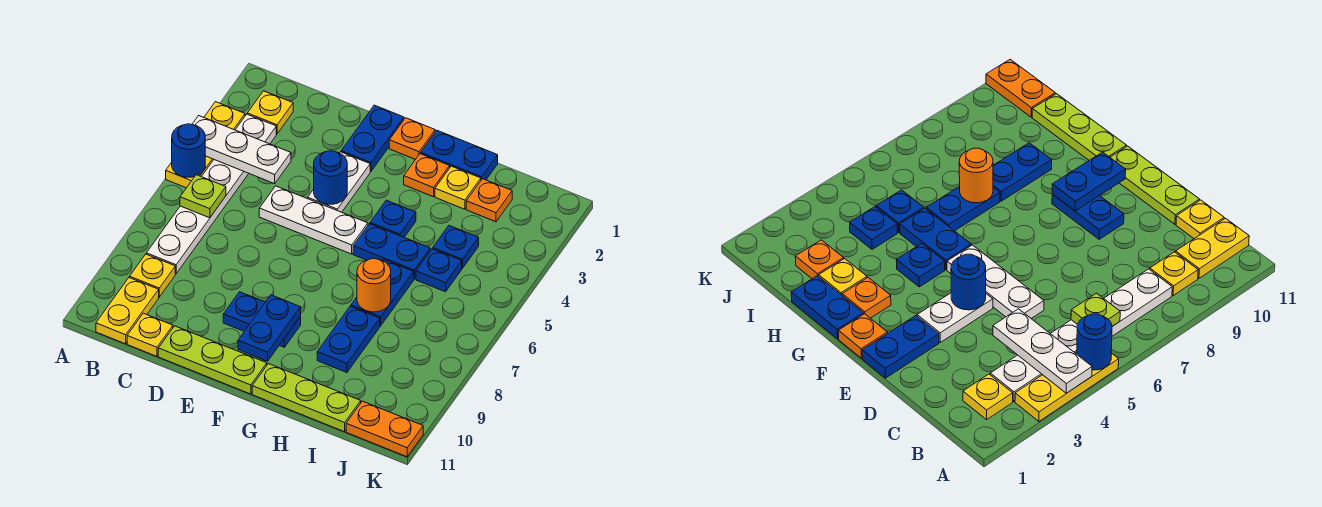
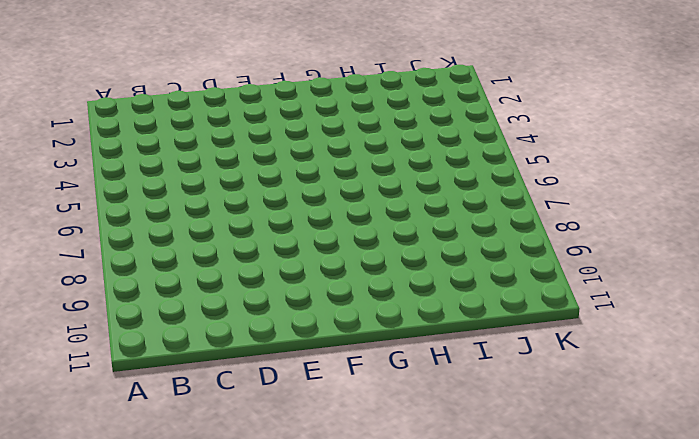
none -> yellow plate A3:A5 level 1
none -> yellow plate B2 level 1
none -> white plate B3:B8 level 1
none -> yellow plate B9 level 1

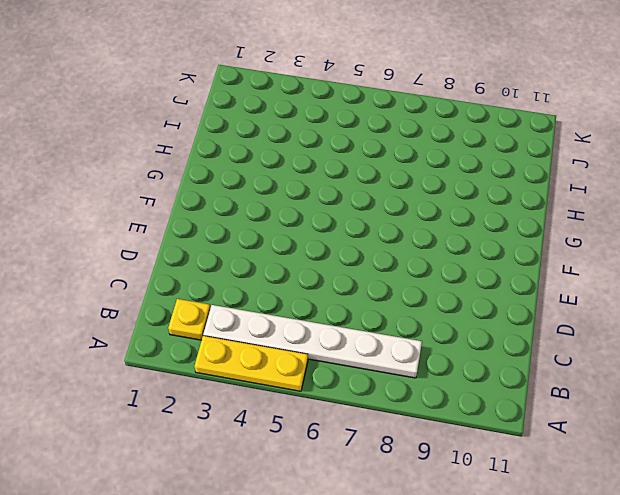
none -> yellow plate B9 level 1
none -> yellow plate B10:B11 level 1
none -> yellow plate C11 level 1
none -> white plate D5:F5 level 1

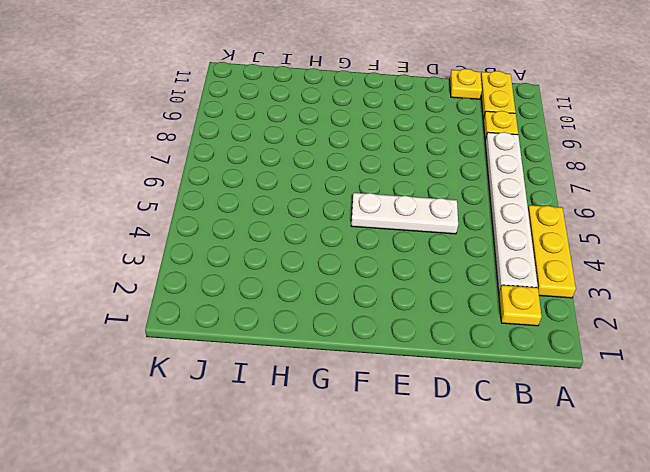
none -> lime plate D11:F11 level 1
none -> blue plate E1:E2 level 1
none -> white plate E3:E4 level 1
none -> blue plate E9:F9 level 1

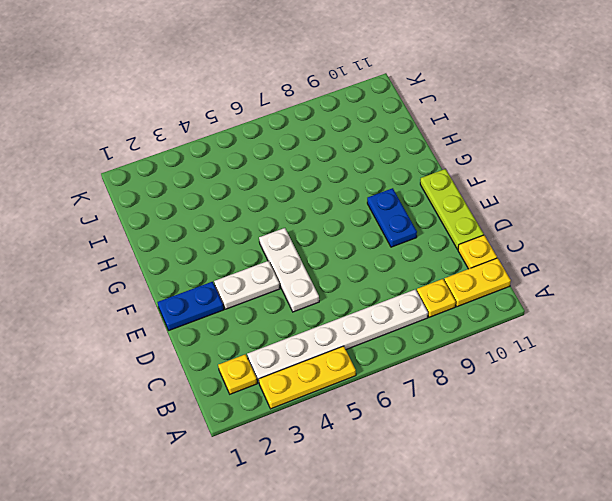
none -> orange plate F1 level 1
none -> blue plate G1:H1 level 1
none -> orange plate G2 level 1
none -> blue plate G4 level 1

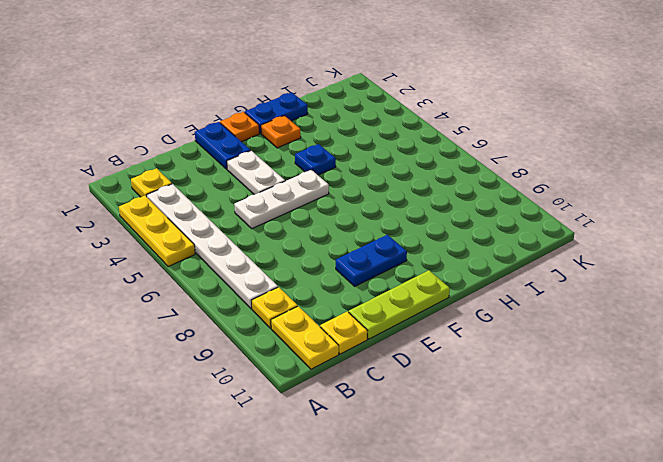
none -> blue plate G5:H5 level 1
none -> lime plate G11:I11 level 1
none -> yellow plate H2 level 1
none -> blue plate H6:H7 level 1

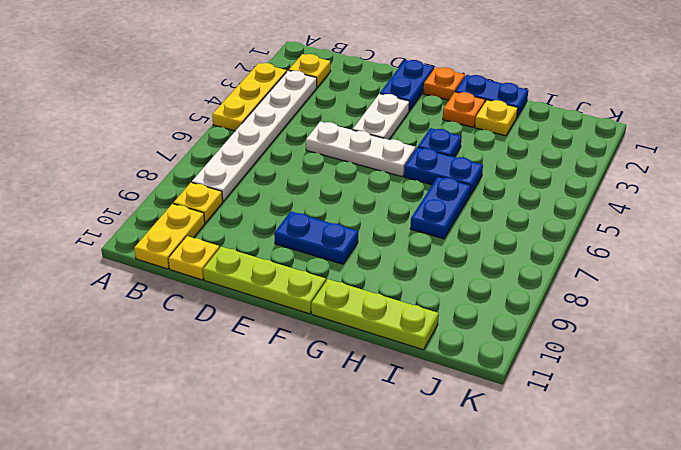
none -> blue plate H8:H9 level 1
none -> orange plate I2 level 1
none -> blue plate I4 level 1
none -> blue plate I5 level 1

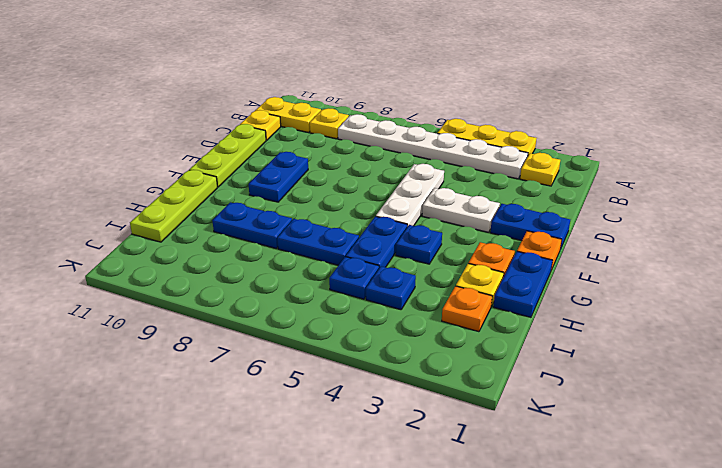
none -> orange plate J11:K11 level 1
none -> white plate A4:C4 level 2
none -> blue round brick A5 level 2
none -> lime plate B6 level 2

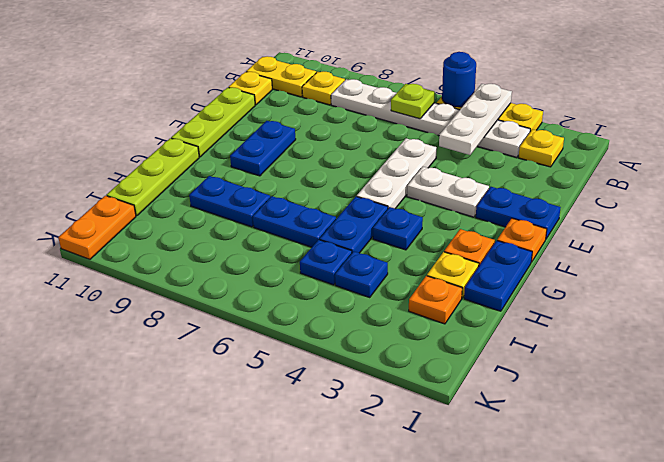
none -> blue round brick E4 level 2
none -> blue plate F9:F10 level 2
none -> orange round brick H7 level 2

